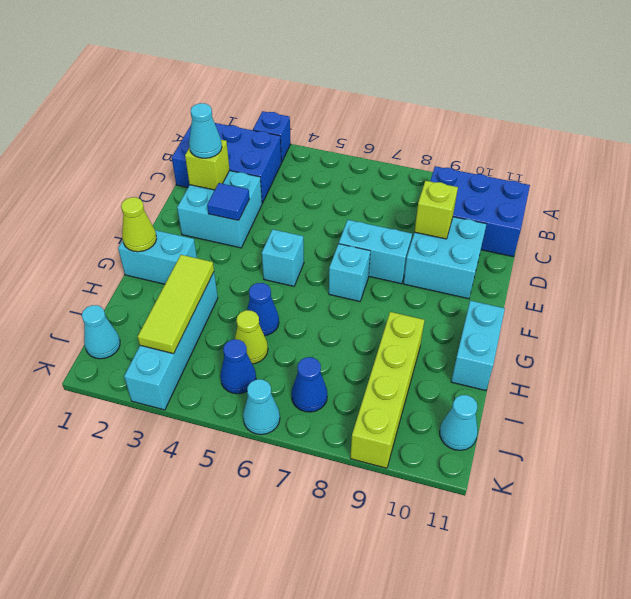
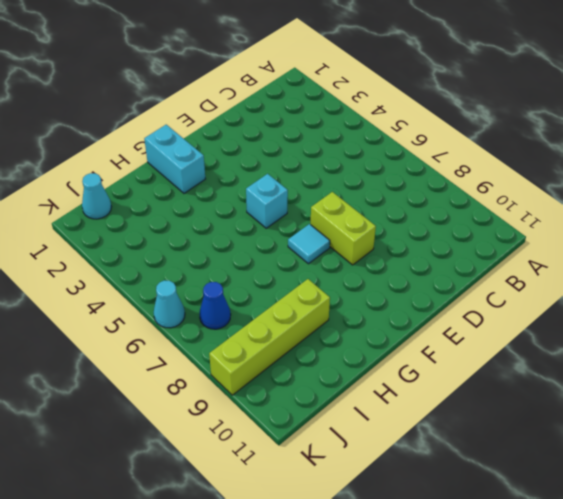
lime brick E7:E8 level 1 -> cyan brick E7:E8 level 1
cyan tile F7 level 1 -> cyan brick F7 level 1
none -> blue brick A3 level 1
none -> blue brick B1:C3 level 1
none -> blue brick B9:C11 level 1

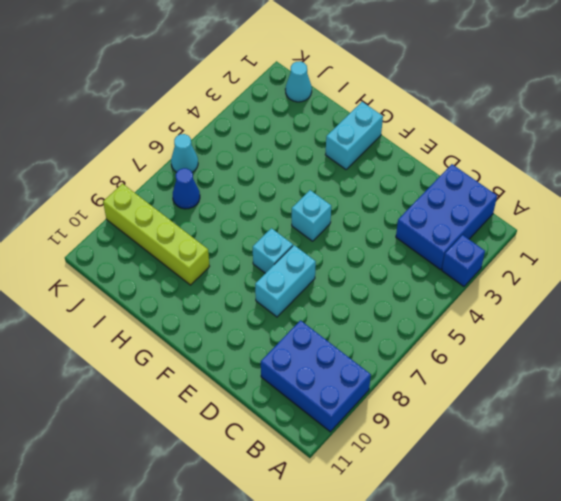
blue brick A9:C10 level 1 -> blue brick B9:C11 level 1
none -> cyan brick D2:E3 level 1
none -> cyan brick D9:E10 level 1
none -> cyan brick G11:H11 level 1

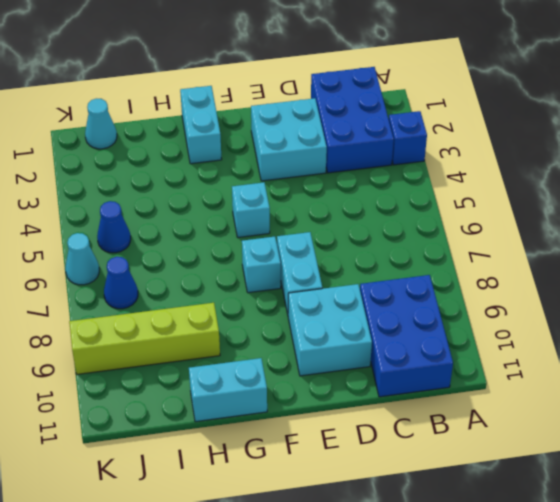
none -> cyan brick H3:K3 level 1
none -> blue cone H5 level 1
none -> lime cone I5 level 1

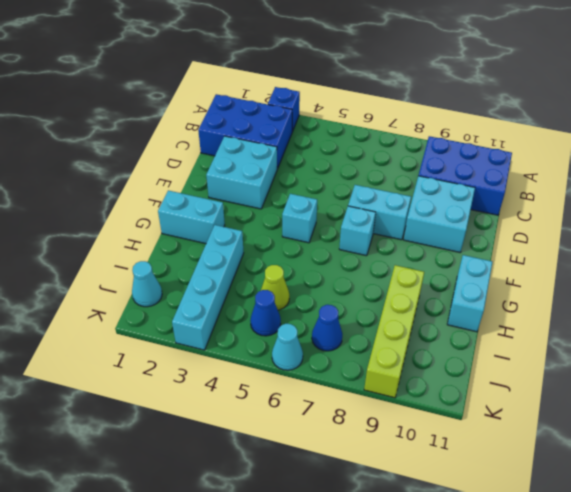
none -> blue cone H5 level 1
none -> cyan cone J11 level 1
none -> lime brick D2 level 2

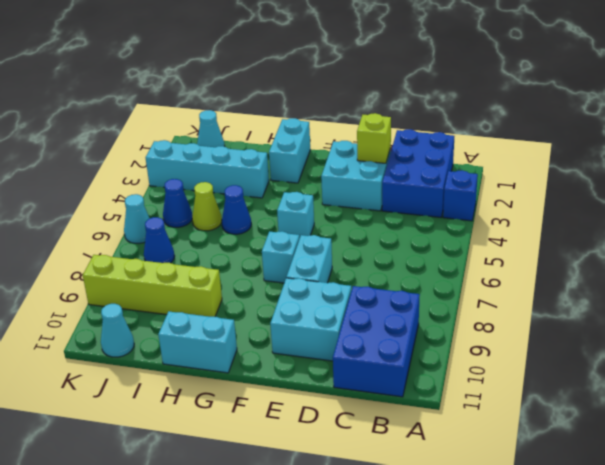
none -> lime brick D9 level 2
none -> blue tile E3 level 2
none -> lime cone G1 level 2

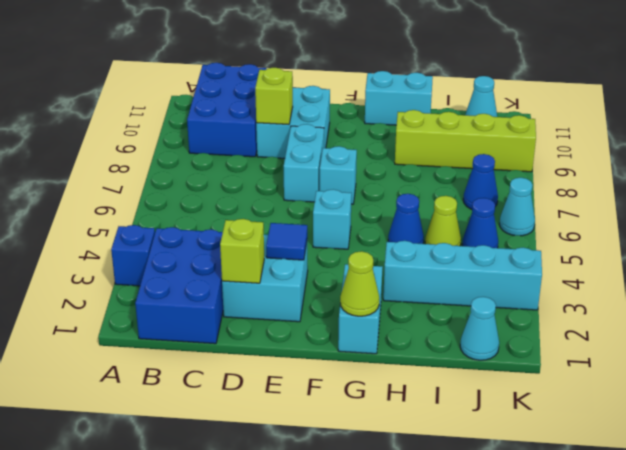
none -> lime tile H3:J3 level 2
none -> cyan cone D2 level 3

